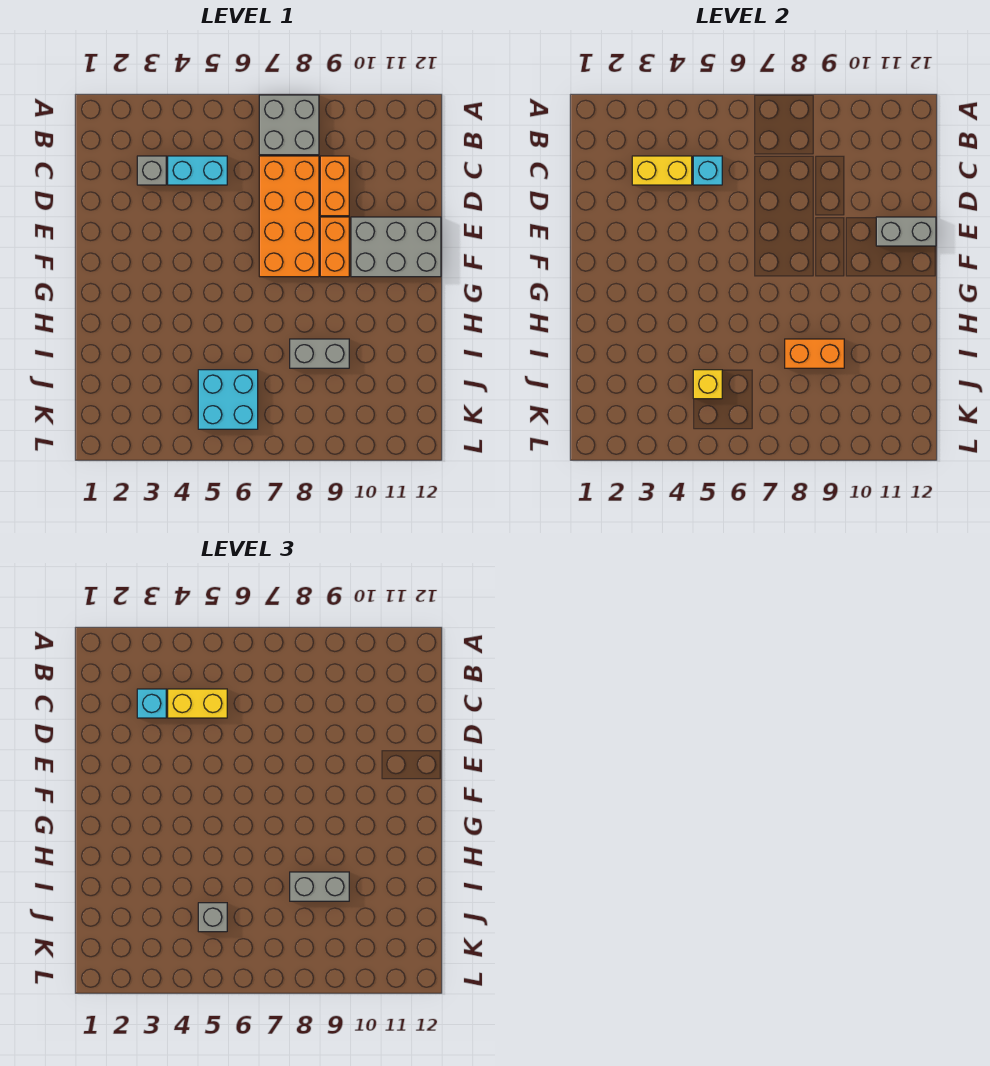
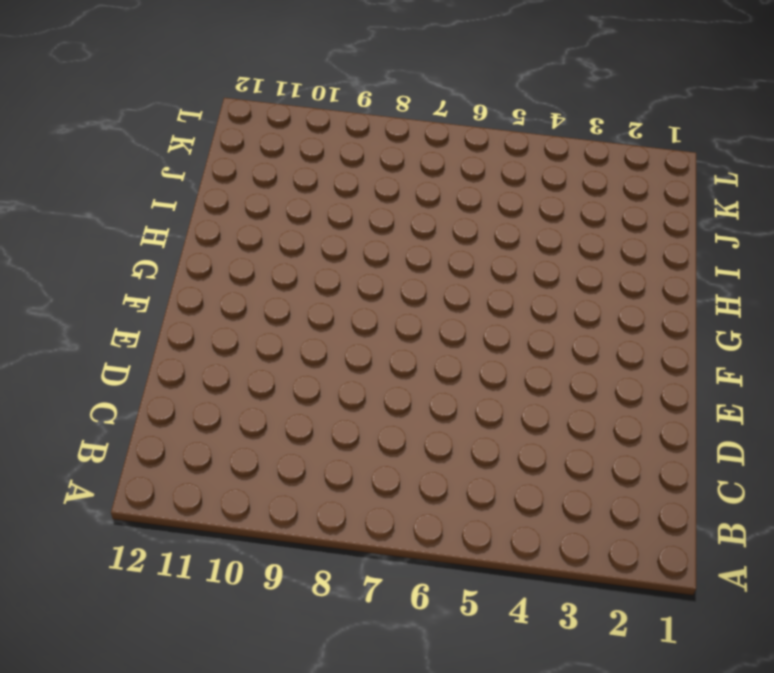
none -> grey brick A7:B8 level 1
none -> grey brick C3 level 1
none -> cyan brick C4:C5 level 1

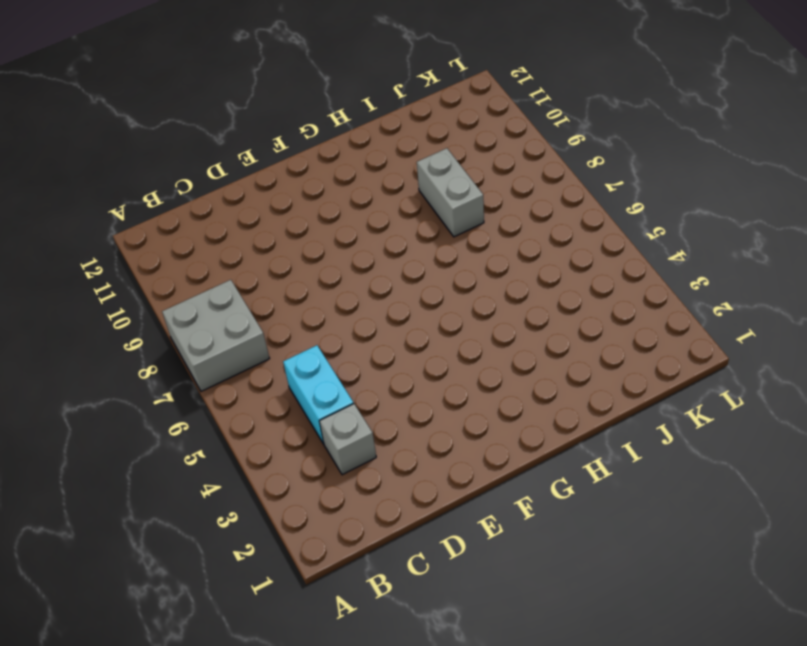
none -> orange brick C7:F8 level 1
none -> orange brick C9:D9 level 1
none -> orange brick E9:F9 level 1

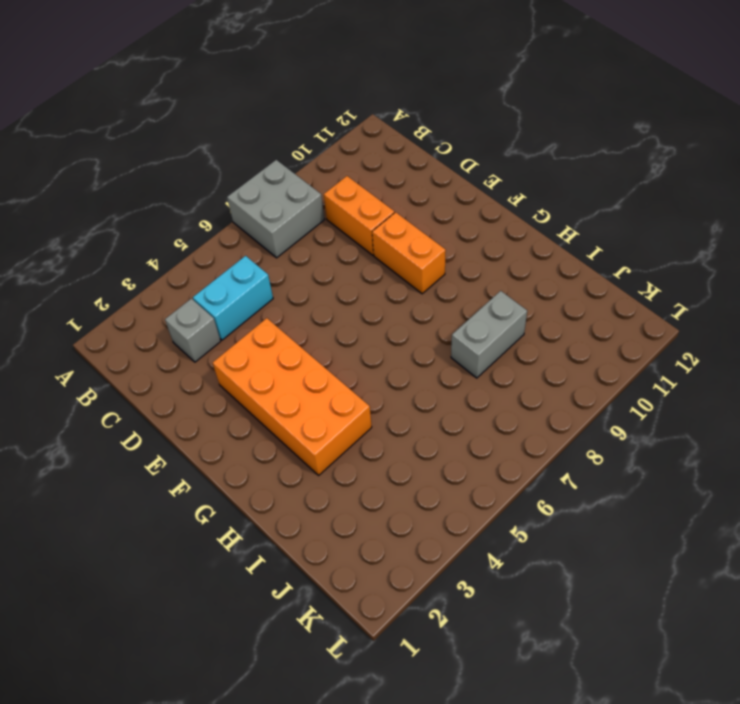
orange brick E3:H4 level 1 -> orange brick C7:F8 level 1
none -> grey brick E10:F12 level 1
none -> cyan brick J5:K6 level 1
none -> yellow brick C3:C4 level 2

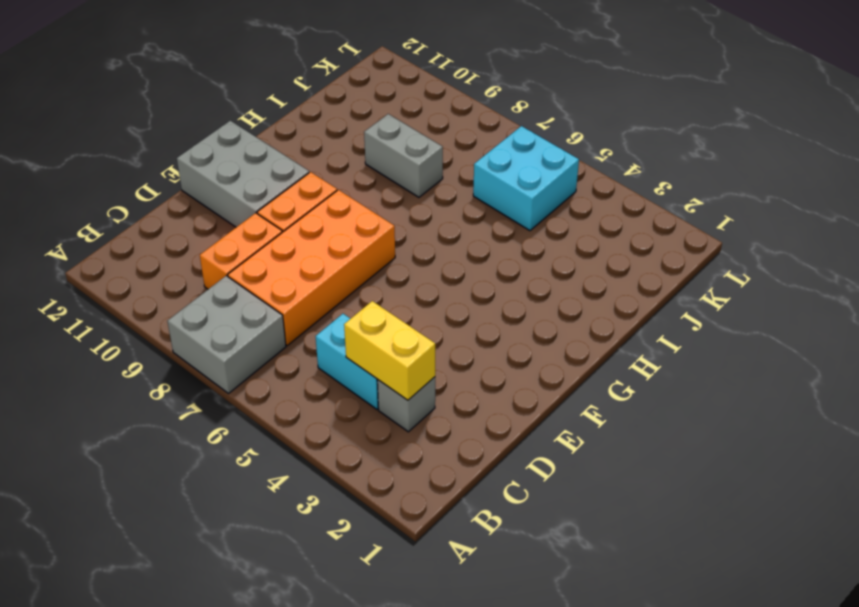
none -> cyan brick C5 level 2
none -> grey brick E11:E12 level 2
none -> orange brick I8:I9 level 2

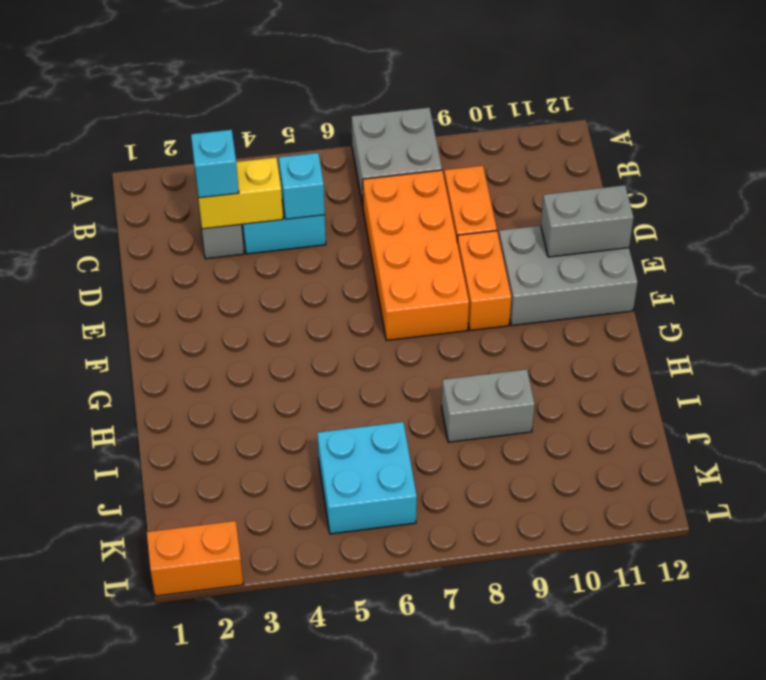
orange brick L1:L2 level 1 -> orange brick I8:I9 level 2
none -> yellow brick J5 level 2
none -> yellow brick C4:C5 level 3
none -> grey brick I8:I9 level 3

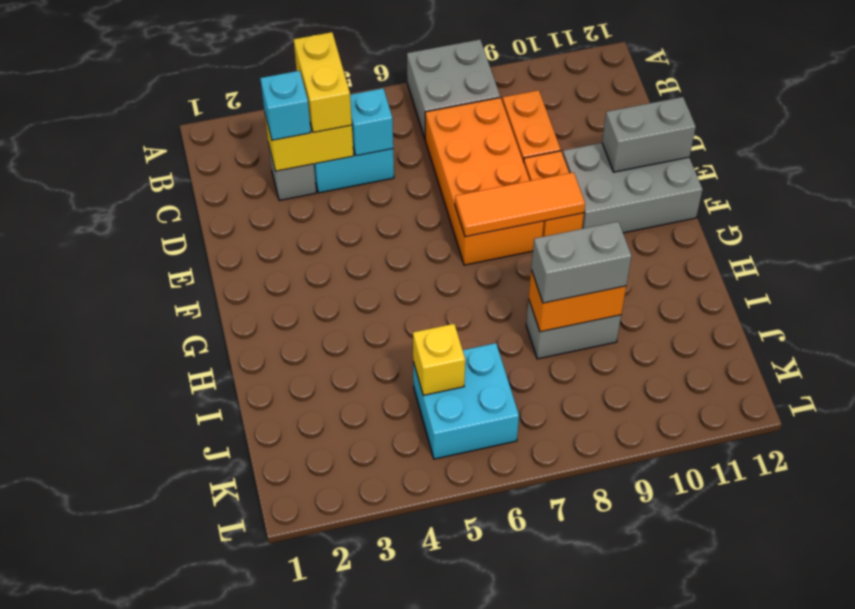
yellow brick B4:C4 level 3 -> yellow brick C4:C5 level 3
orange tile F7:F9 level 2 -> none
none -> grey brick J5 level 3

